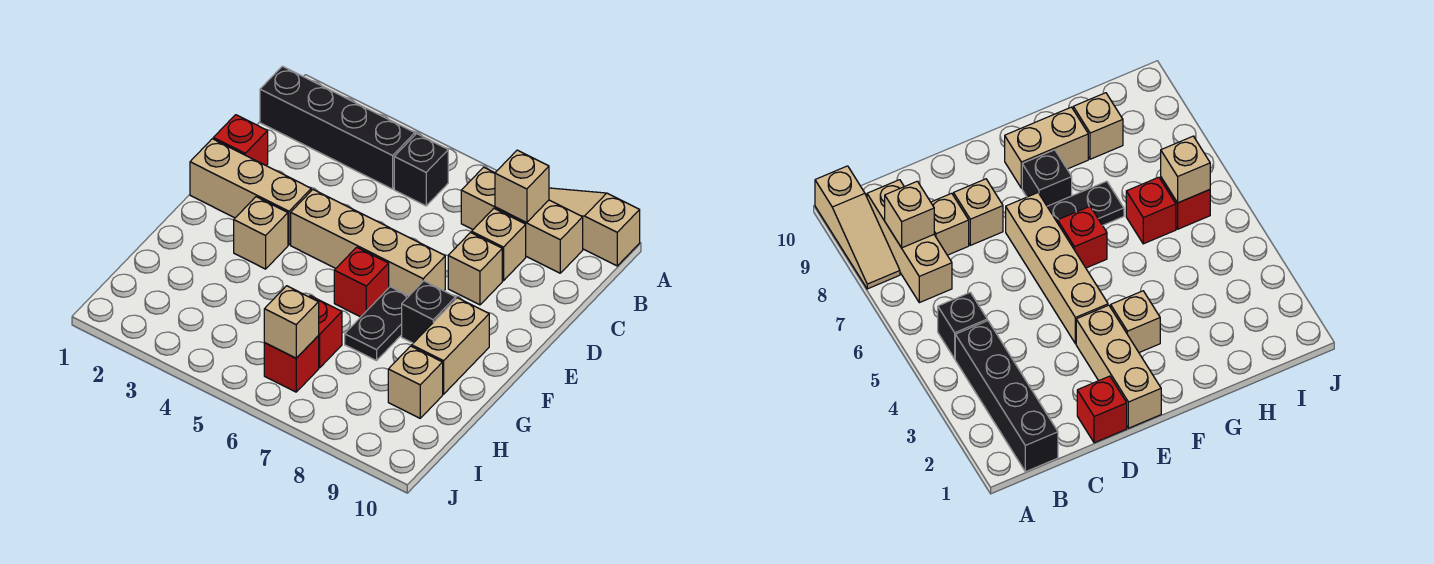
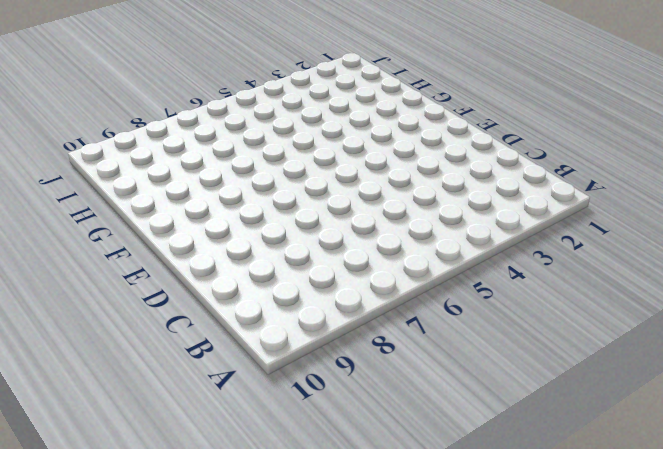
none -> tan slope A8:A10 level 1 top 10
none -> black brick B1:B4 level 1
none -> black brick B5 level 1

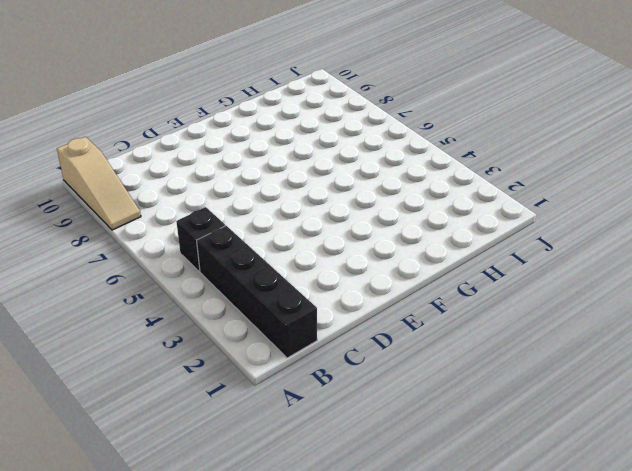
none -> tan brick B7:B9 level 1
none -> tan brick C8 level 1
none -> red brick D1 level 1

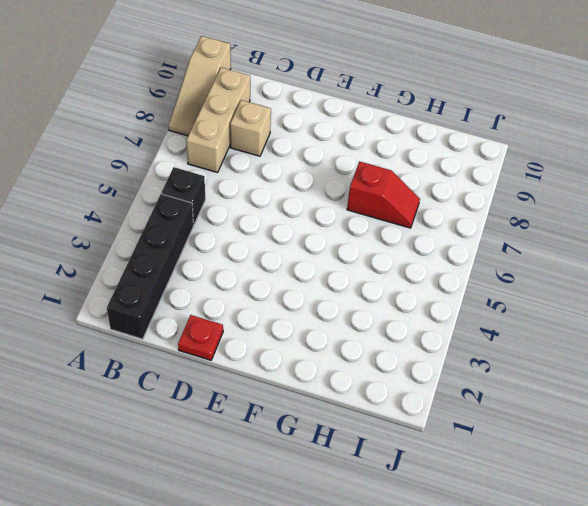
red plate D1 level 1 -> red brick D1 level 1
red slope G7:H7 level 1 top G -> black plate F7:G7 level 1
none -> tan brick D8 level 1
none -> tan brick E1:E3 level 1
none -> tan brick E4:E7 level 1

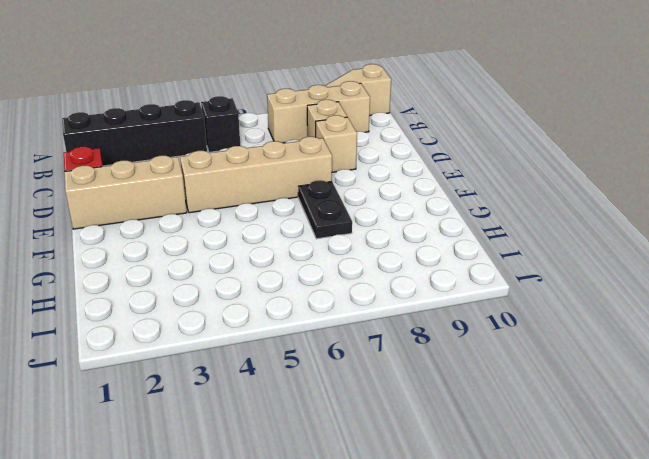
none -> tan brick F3 level 1
none -> red brick F6 level 1
none -> black brick F8 level 1

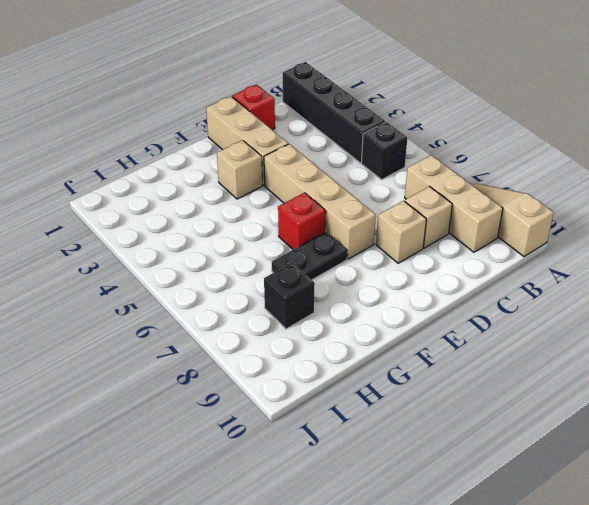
black brick H8 level 1 -> black brick F8 level 1
none -> tan brick F9:G9 level 1
none -> red brick H6 level 1
none -> tan brick H9 level 1

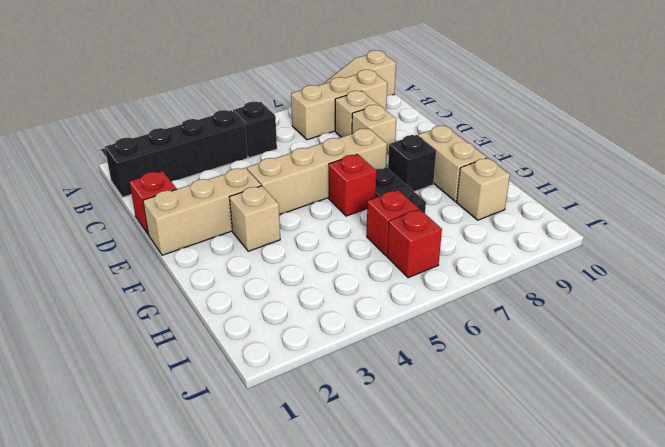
none -> tan brick B8 level 2
none -> tan brick I6 level 2

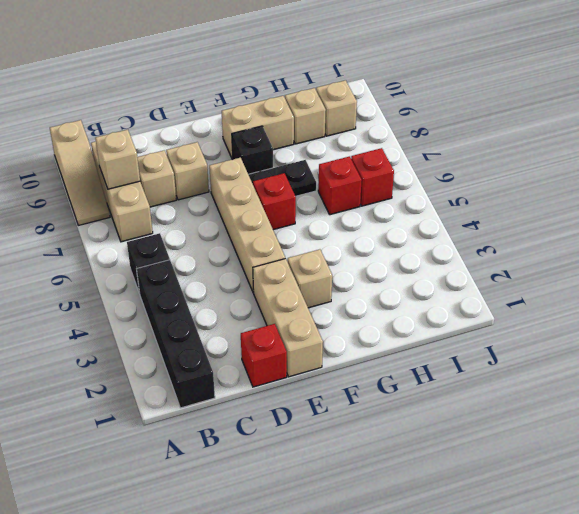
tan brick I9 level 1 -> tan brick I6 level 2

